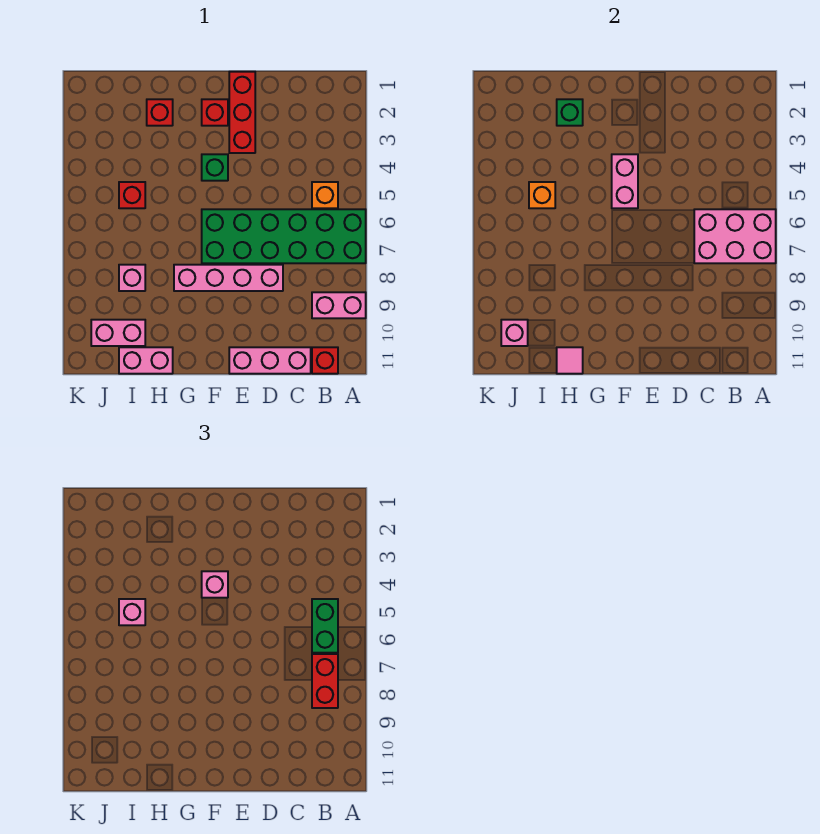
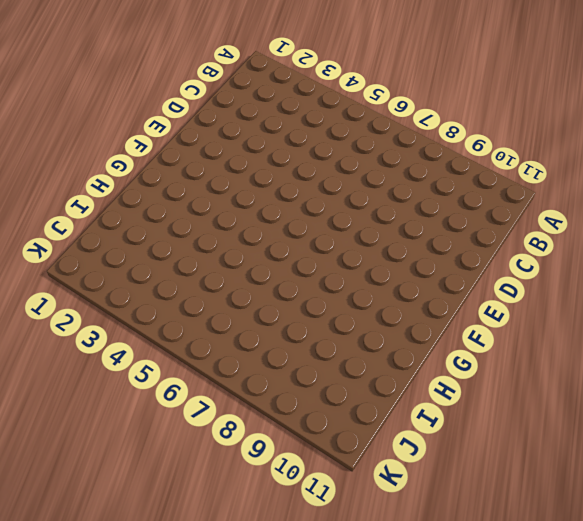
none -> green brick A6:F7 level 1
none -> pink brick A9:B9 level 1
none -> orange brick B5 level 1

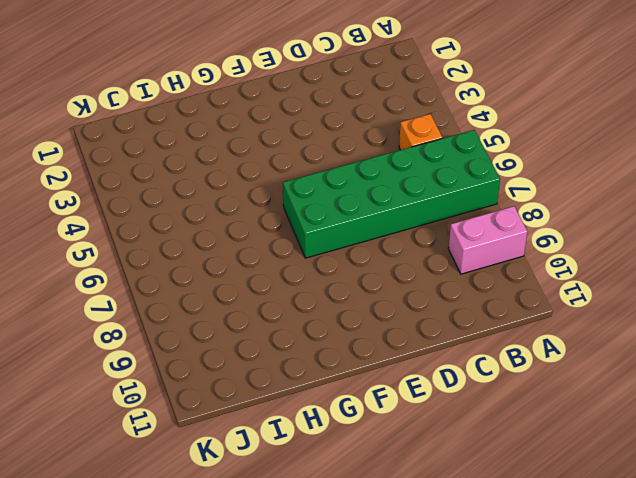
none -> red brick B11 level 1
none -> pink brick C11:E11 level 1
none -> pink brick D8:G8 level 1

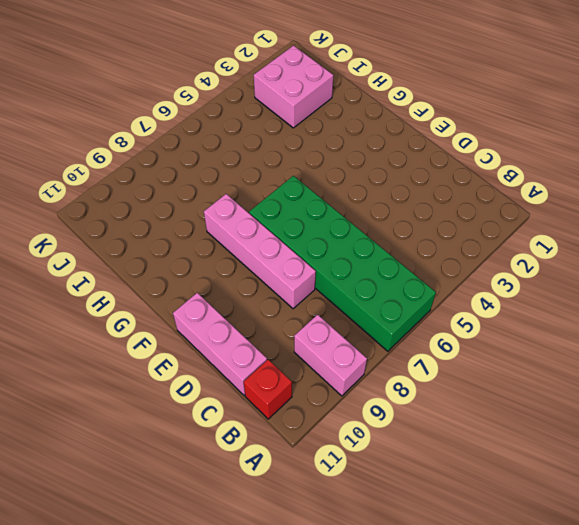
pink brick I2:J3 level 1 -> none
none -> orange brick B5 level 1
none -> red brick E1:E3 level 1
none -> red brick F2 level 1

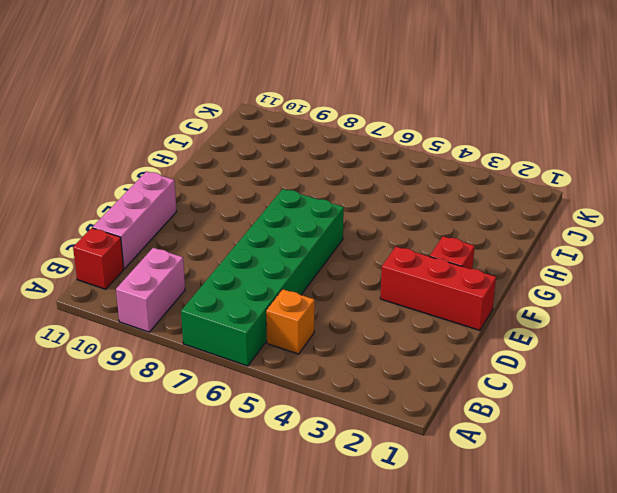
none -> pink brick D8:G8 level 1
none -> green brick F4 level 1
none -> red brick H2 level 1

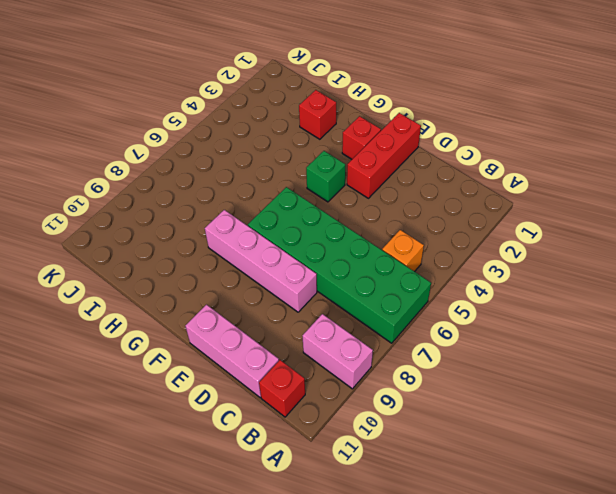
none -> pink brick H11:I11 level 1
none -> red brick I5 level 1
none -> pink brick I8 level 1

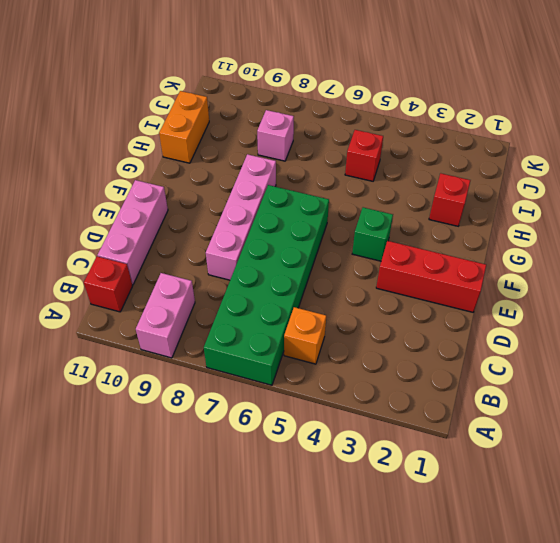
orange brick H11:I11 level 1 -> pink brick H11:I11 level 1
none -> red brick F2 level 1
none -> pink brick I10:J10 level 1
none -> pink brick A6:C7 level 2

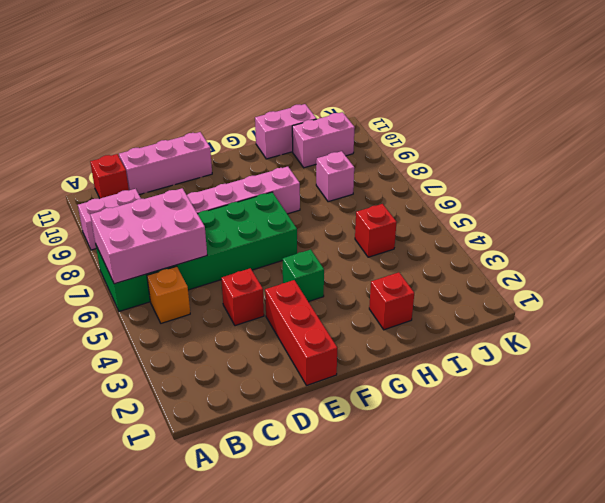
red brick D4 level 1 -> red brick F2 level 1
none -> pink brick F4:F5 level 2
none -> green brick H2 level 2
none -> pink tile H11 level 2

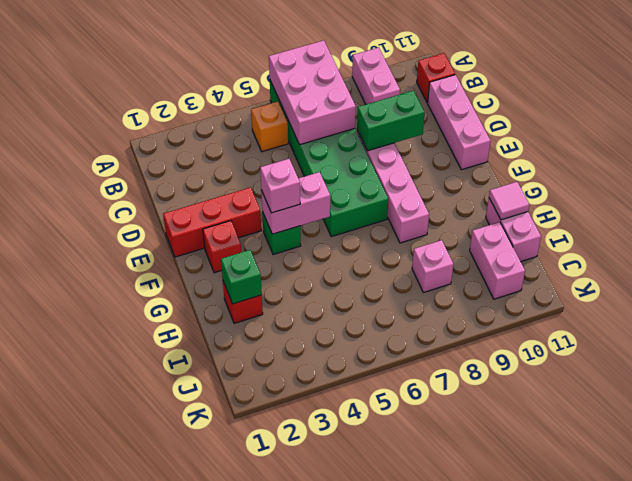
green brick D8:D9 level 2 -> green brick B5:B6 level 3
none -> red brick I5 level 1
none -> orange brick I5 level 2
none -> pink brick J10 level 2

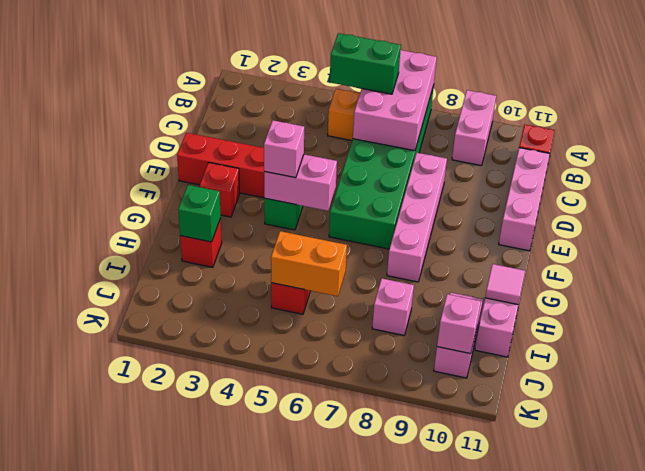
orange brick I5:I6 level 2 -> orange brick I5 level 2
none -> red brick B7:B8 level 3
none -> pink brick I5 level 3

